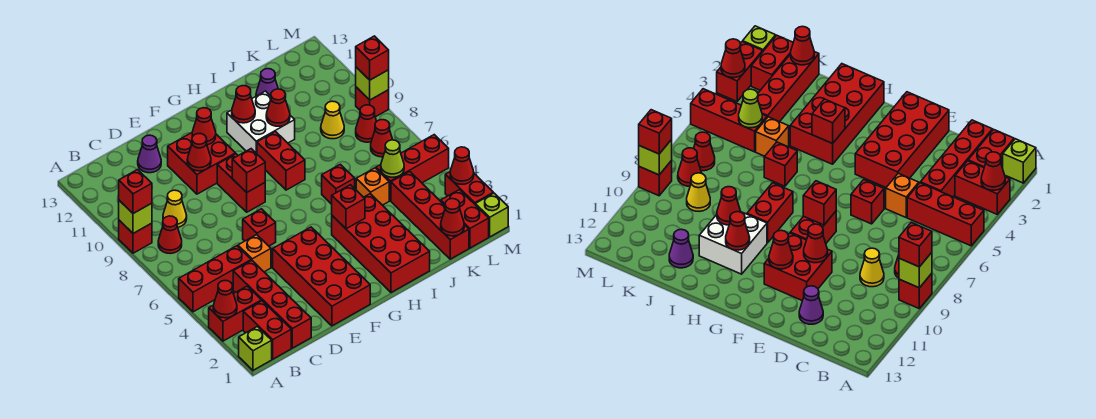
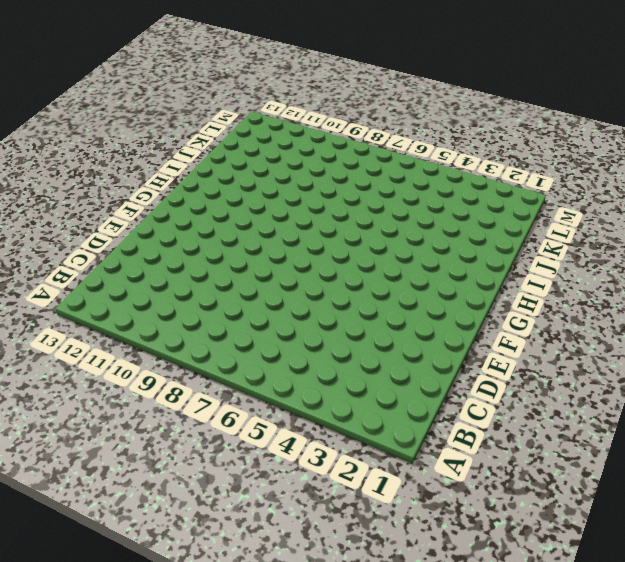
none -> lime brick A1 level 1
none -> red brick A3:B3 level 1
none -> red brick A5:C5 level 1
none -> red brick A9 level 1

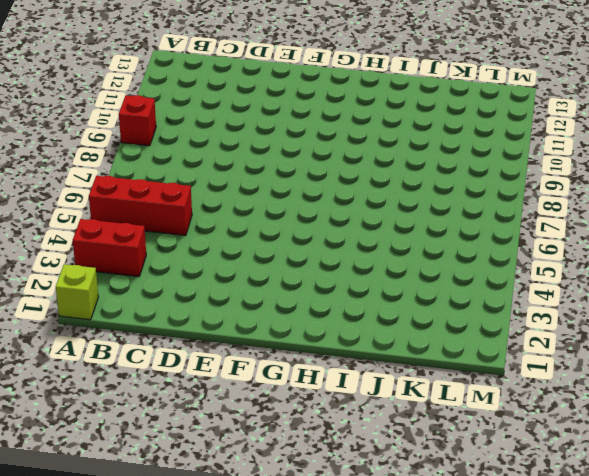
none -> red brick B1:B2 level 1
none -> red cone B8 level 1
none -> red brick C1:C4 level 1
none -> yellow cone C9 level 1

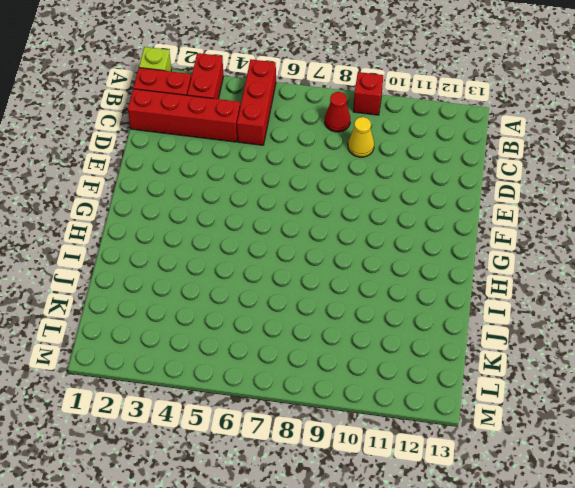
none -> orange brick D5 level 1
none -> purple cone D12 level 1
none -> red brick E1:F4 level 1
none -> red brick E6 level 1

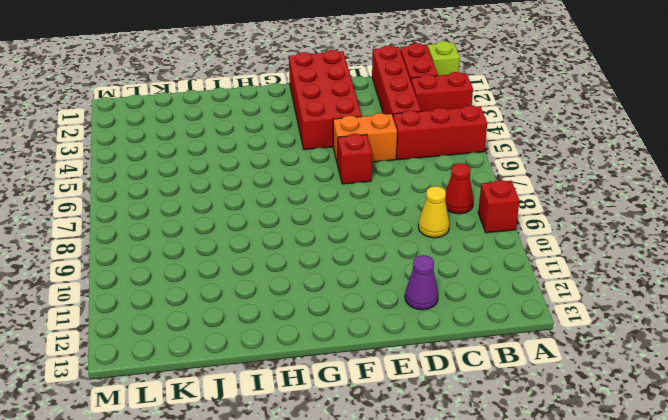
orange brick D5:E5 level 1 -> orange brick D5 level 1
none -> red brick E10:F11 level 1
none -> red brick F8:F9 level 1
none -> red brick H1:I4 level 1
none -> red brick H8:H9 level 1

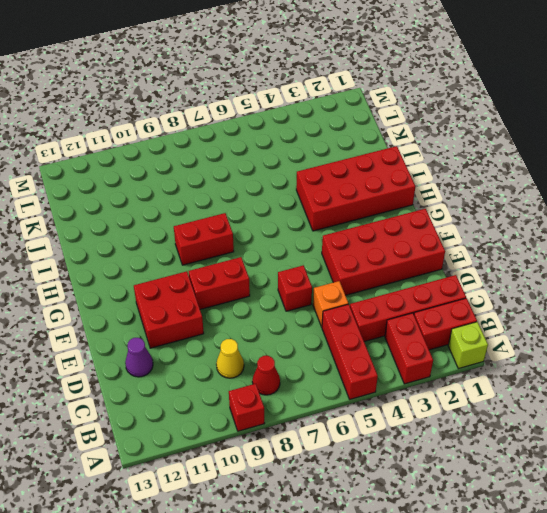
none -> white brick H10:I11 level 1
none -> red brick I6 level 1
none -> orange brick J5 level 1
none -> purple cone J12 level 1

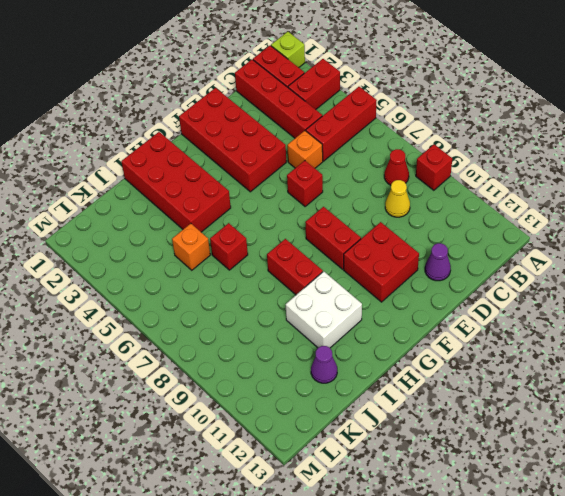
none -> red brick K1:K4 level 1
none -> red brick K5:M5 level 1
none -> yellow cone K9 level 1
none -> red brick L1:L2 level 1

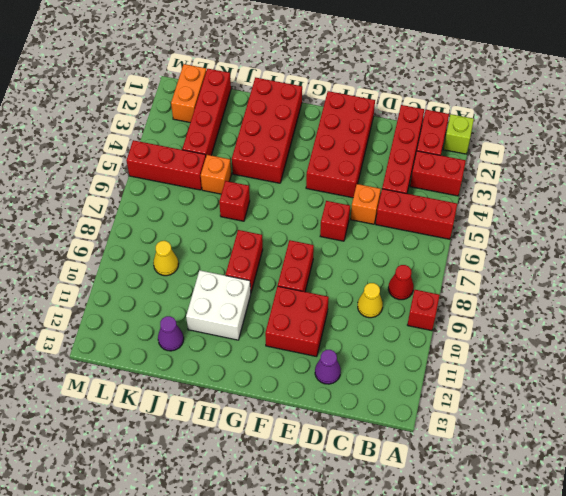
orange brick L1:L2 level 1 -> red brick L1:L2 level 1
none -> red cone L7 level 1
none -> red cone L8 level 1
none -> lime brick M1 level 1
none -> red brick M2:M3 level 1

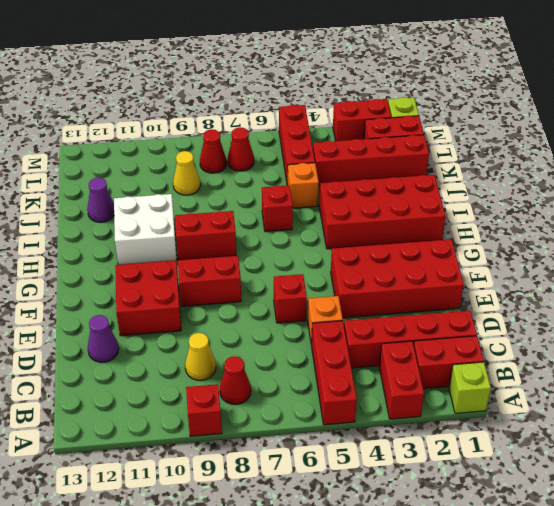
none -> red brick M9 level 1
none -> red cone A3 level 2
none -> lime brick A9 level 2
none -> red cone E10 level 2

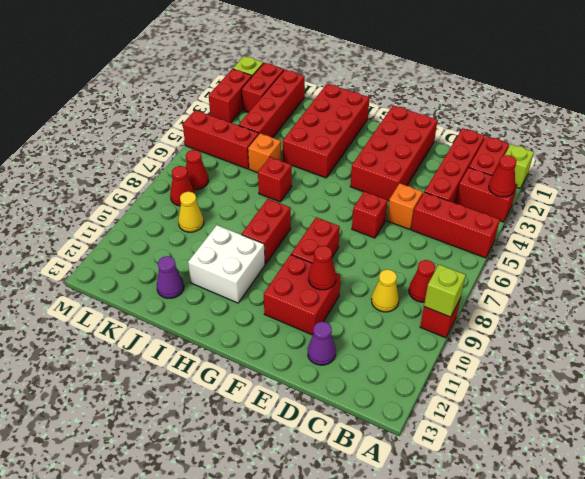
none -> red brick M9 level 1
none -> red brick F8 level 2
none -> red cone F11 level 2
none -> red brick H4 level 2

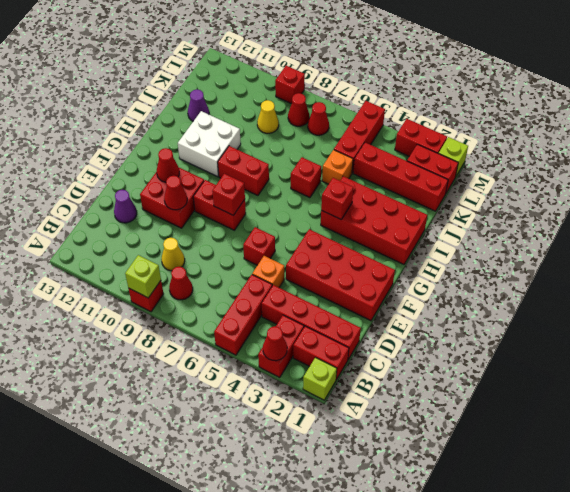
none -> red cone H11 level 2
none -> red cone I10 level 2
none -> red cone K1 level 2
none -> lime cone K5 level 2

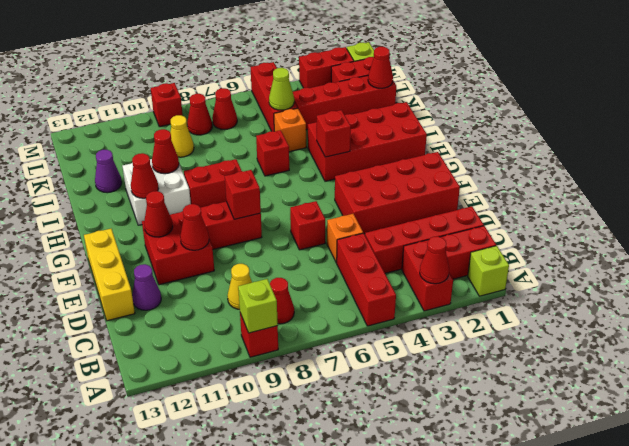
yellow brick D13:F13 level 1 -> none
none -> red cone M3 level 2
none -> lime brick M9 level 2
none -> red brick A9 level 3
none -> red brick M9 level 3

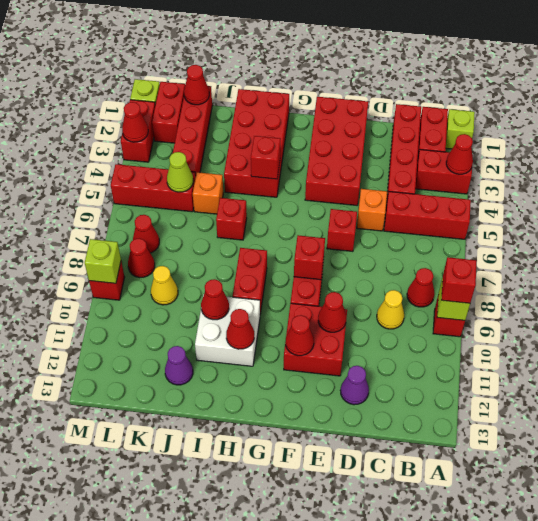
none -> red brick M9 level 3

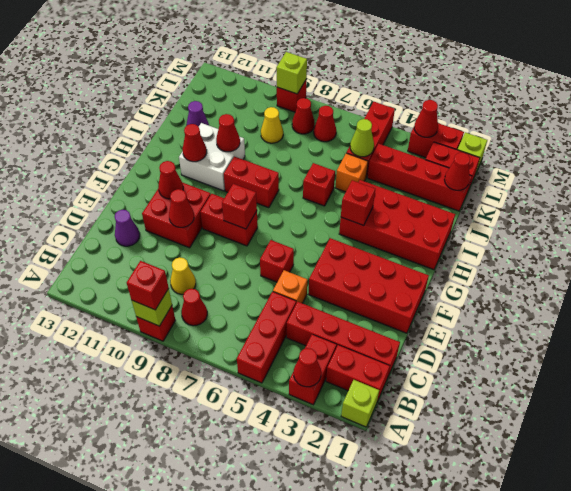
none -> red brick M9 level 3

